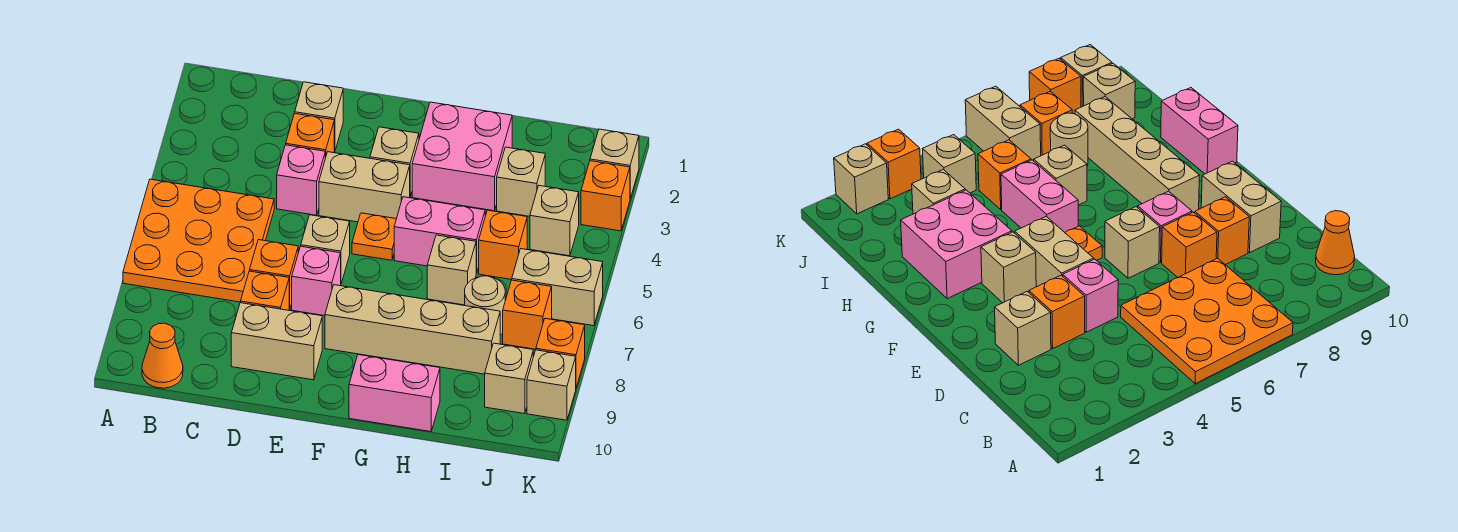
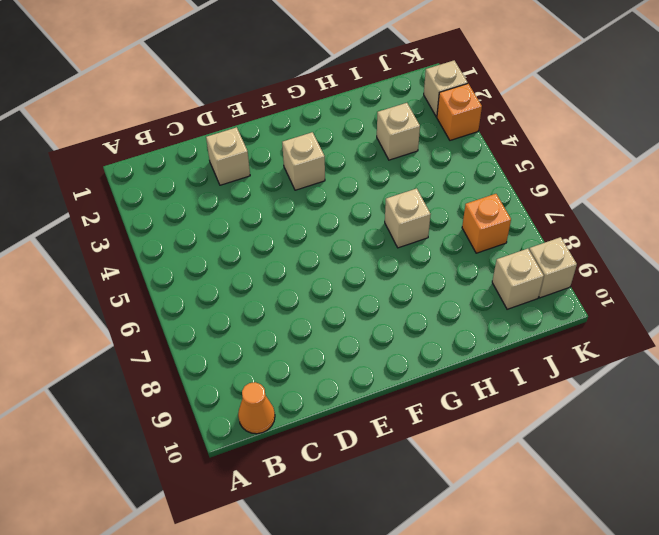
none -> orange plate A5:C7 level 1
none -> orange brick D3 level 1
none -> pink brick D4 level 1

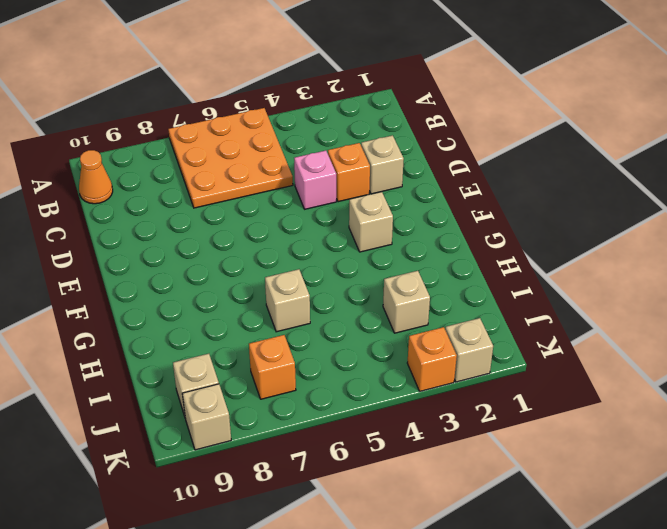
none -> orange brick D7 level 1
none -> orange brick D8 level 1
none -> tan brick D9:E9 level 1

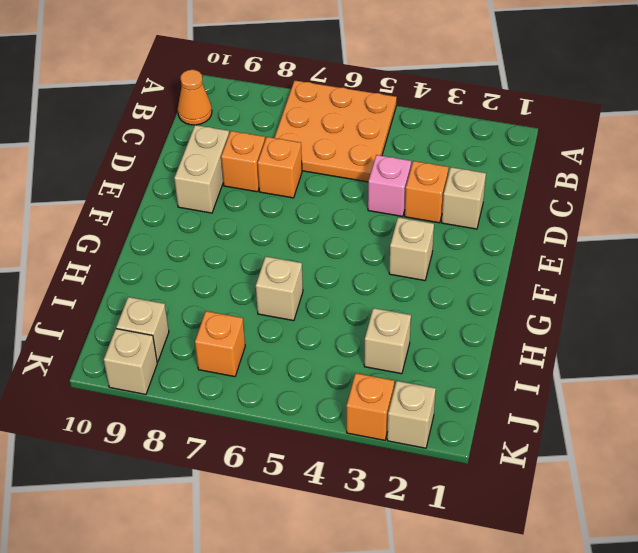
none -> tan brick E4:F4 level 1
none -> tan brick E6 level 1
none -> pink brick E7 level 1

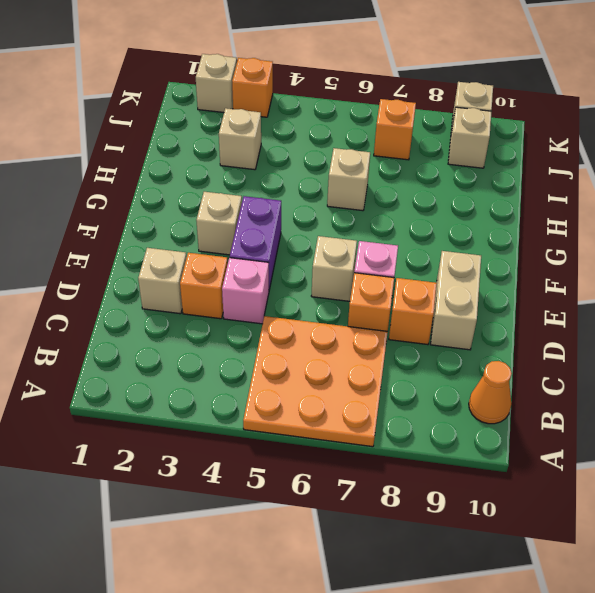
purple brick E4:F4 level 1 -> tan brick E4:F4 level 1
none -> orange plate F5 level 1
none -> tan brick F8:I8 level 1
none -> pink brick G2:H3 level 1

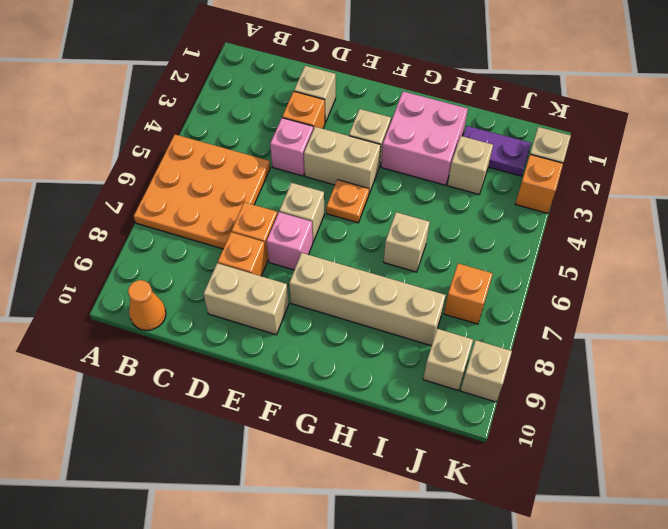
purple plate I2:J2 level 1 -> none
none -> pink brick G5:H5 level 1
none -> pink brick G10:H10 level 1
none -> orange brick I5 level 1

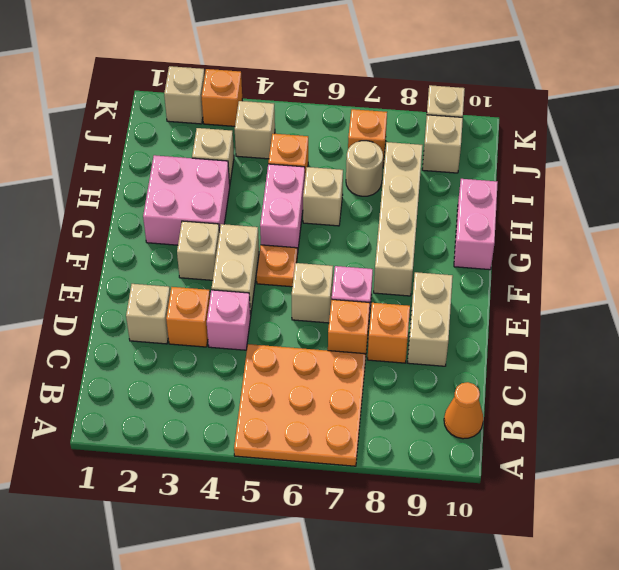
none -> tan brick J6:K6 level 1
none -> orange brick K8 level 1

